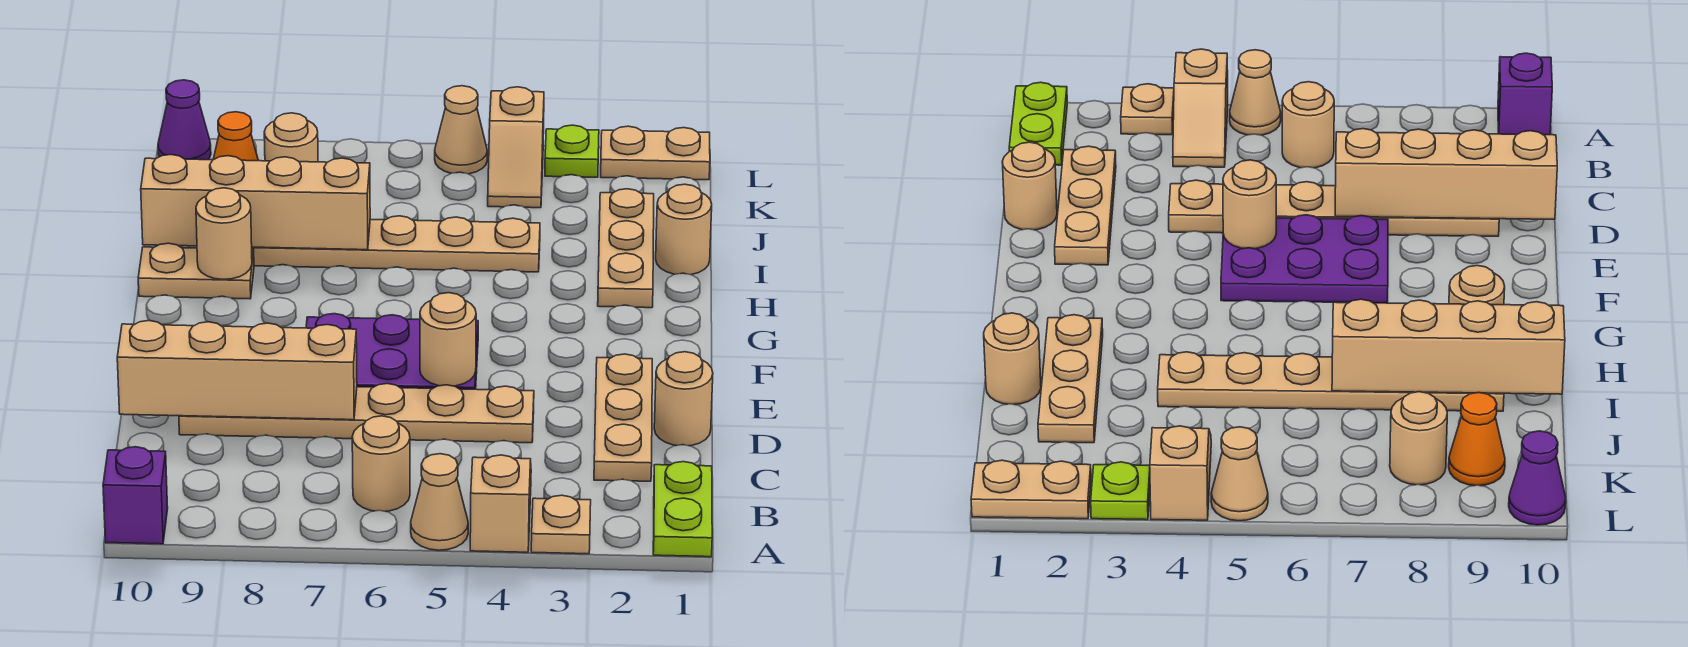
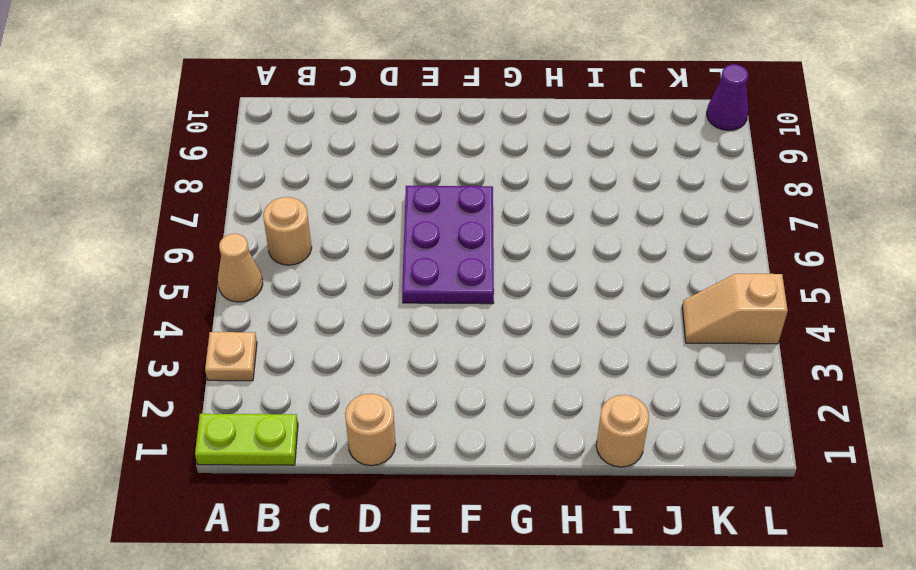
none -> tan slope A4:B4 level 1 top A
none -> purple brick A10 level 1
none -> tan plate C2:E2 level 1

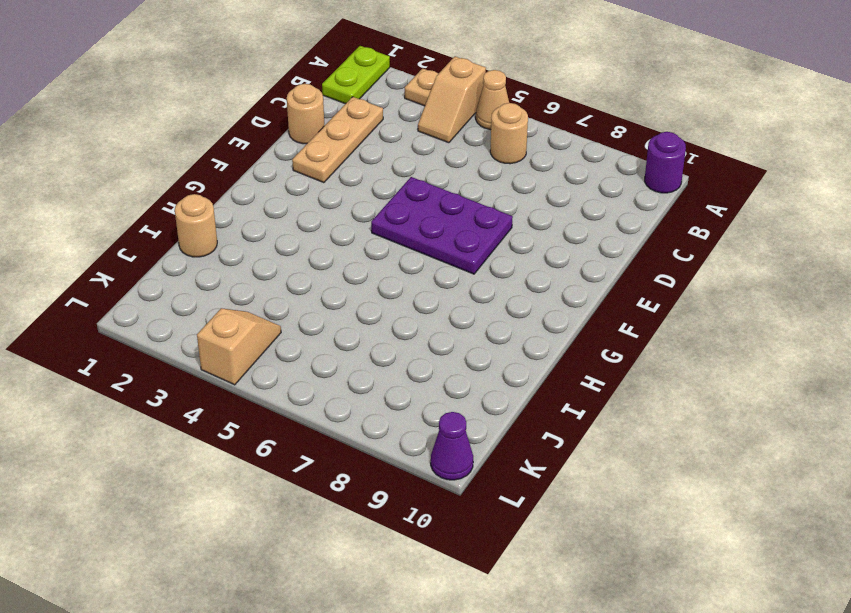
purple round brick A10 level 1 -> purple brick A10 level 1
none -> tan plate D4:D9 level 1
none -> tan plate H2:J2 level 1
none -> tan plate H9:H10 level 1

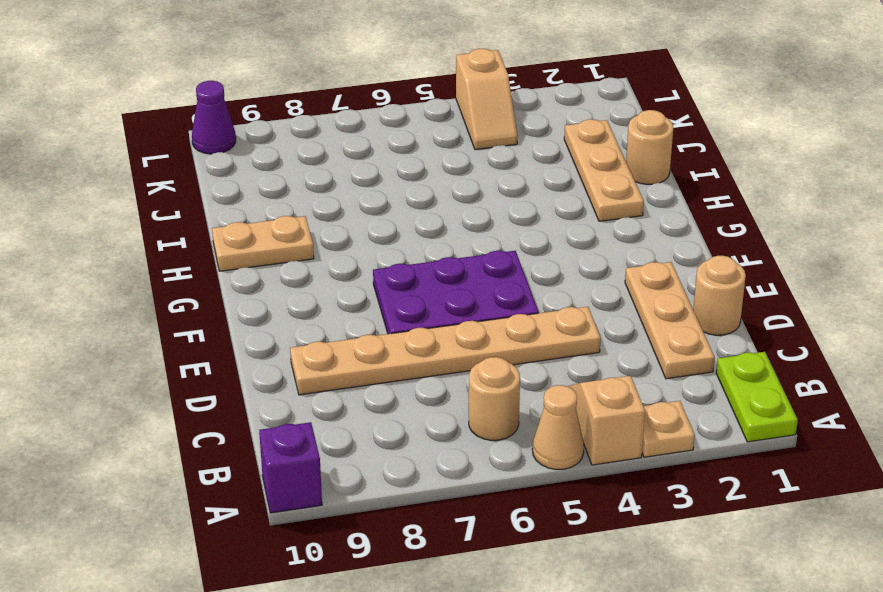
none -> tan plate I4:I9 level 1
none -> tan round brick K8 level 1
none -> orange cone K9 level 1

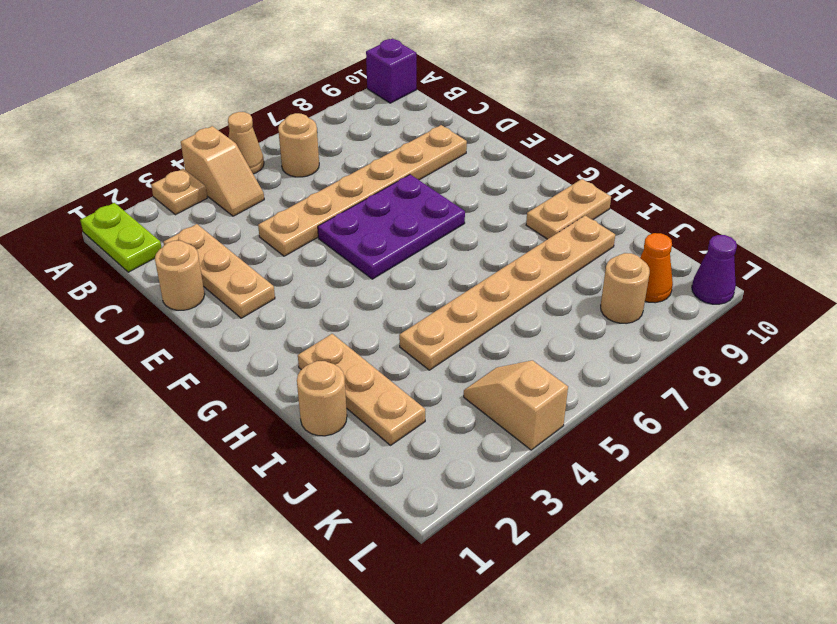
none -> tan plate L1:L2 level 1
none -> lime plate L3 level 1
none -> tan cone L5 level 1

